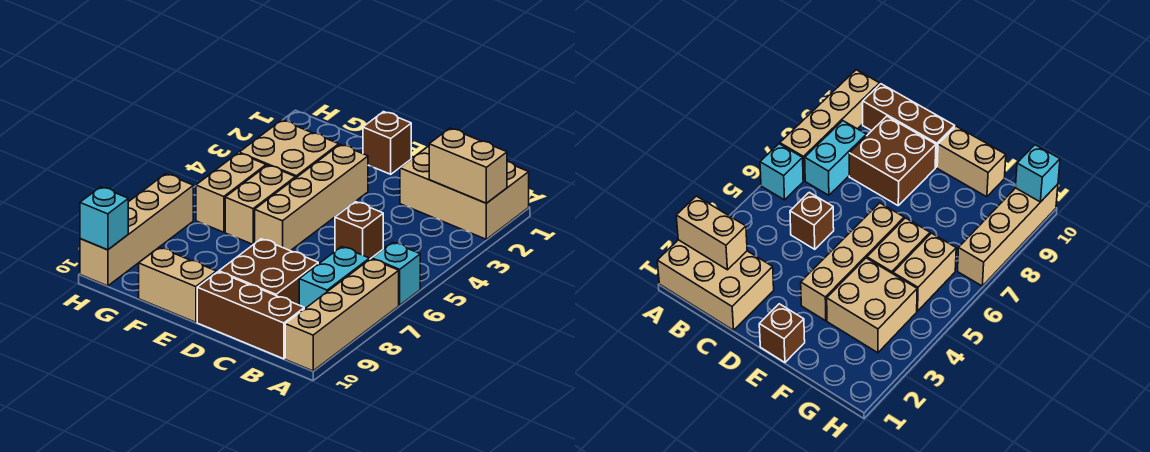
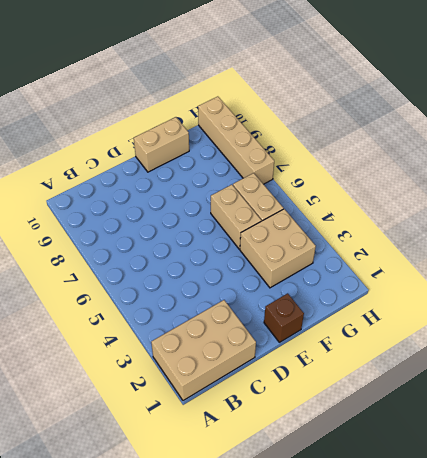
none -> cyan brick A6 level 1
none -> tan brick A7:A10 level 1
none -> cyan brick B7:B8 level 1

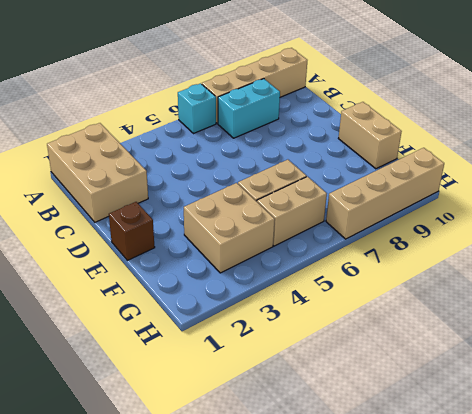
none -> brown brick B10:D10 level 1
none -> brown brick C5 level 1
none -> brown brick C8:D9 level 1

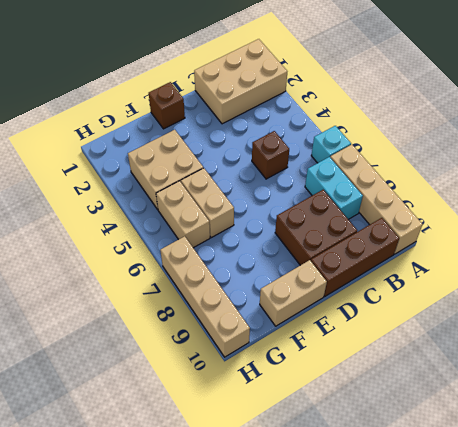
none -> tan brick E3:E6 level 1
none -> tan brick A2:B2 level 2
none -> cyan brick H10 level 2

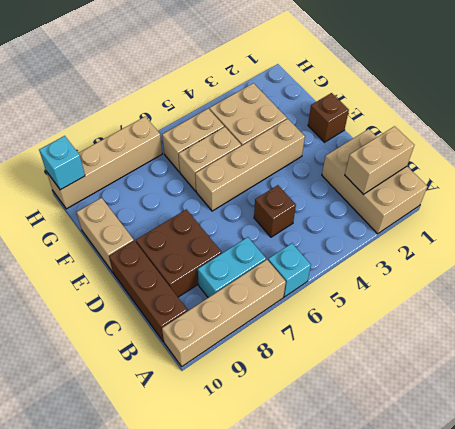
tan brick B1:B2 level 2 -> tan brick A2:B2 level 2

